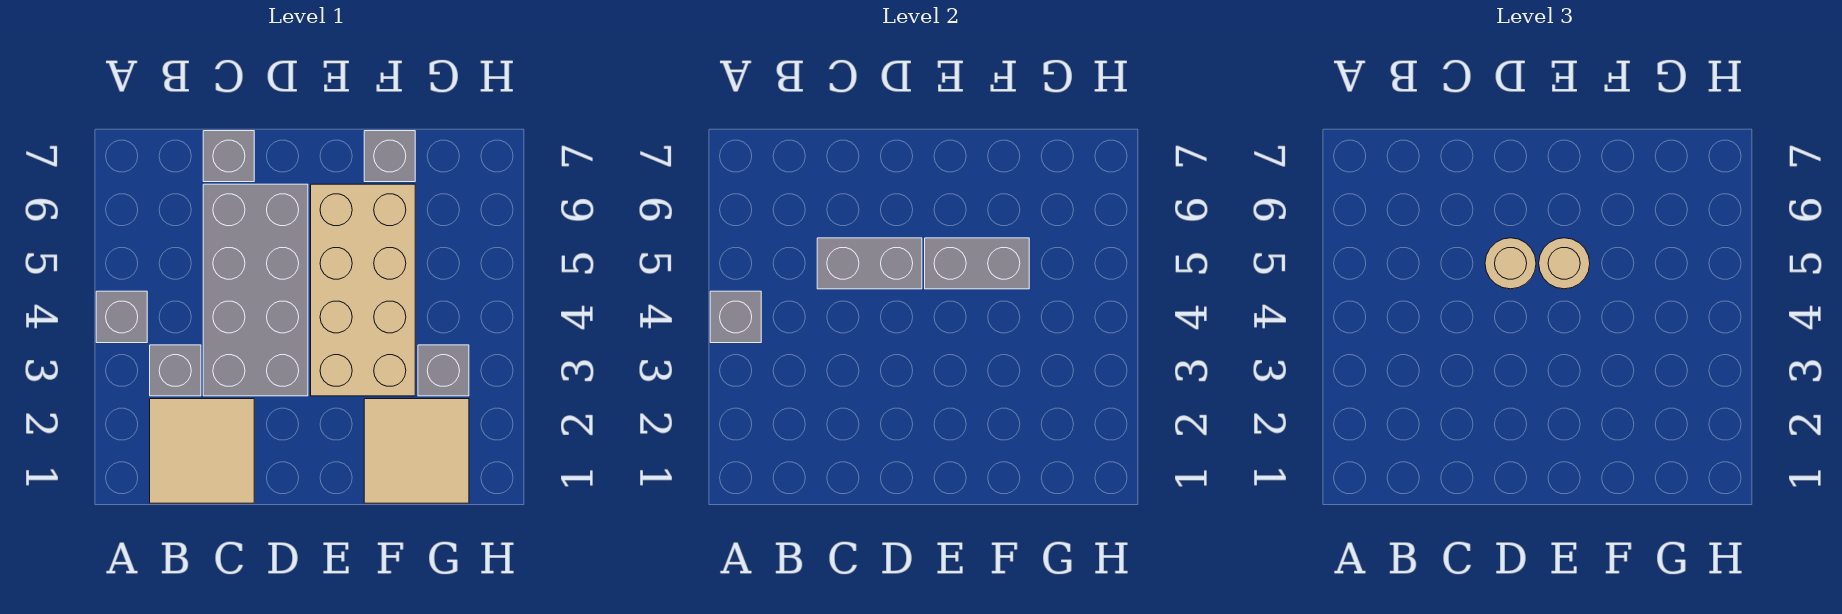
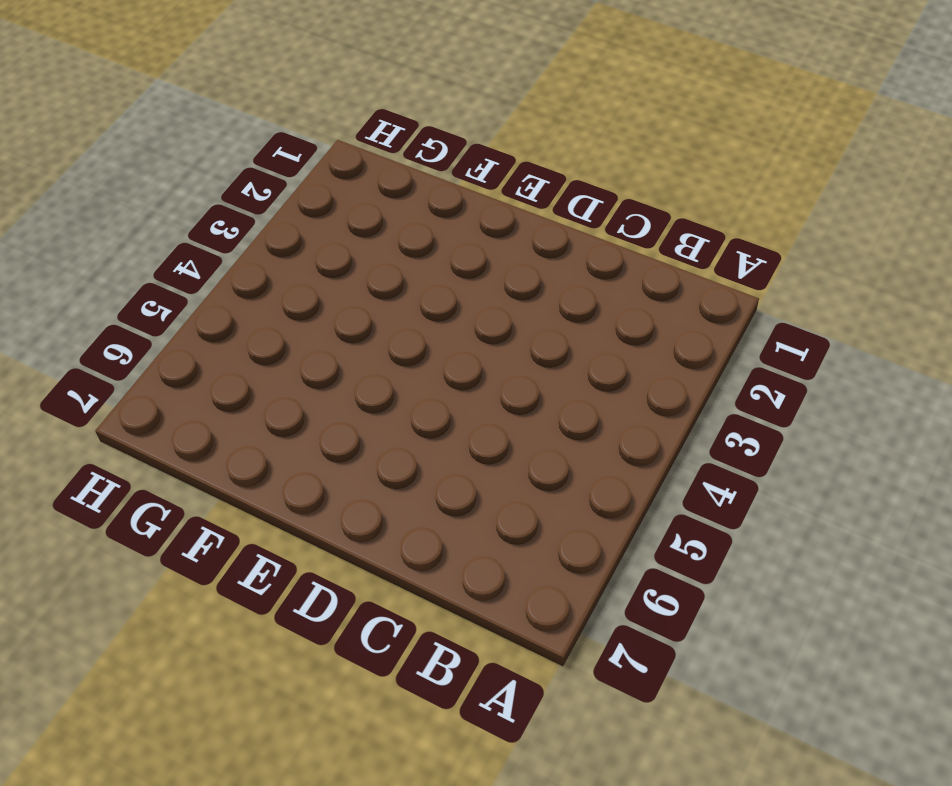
none -> grey brick A4 level 1
none -> tan tile B1:C2 level 1
none -> grey brick B3 level 1

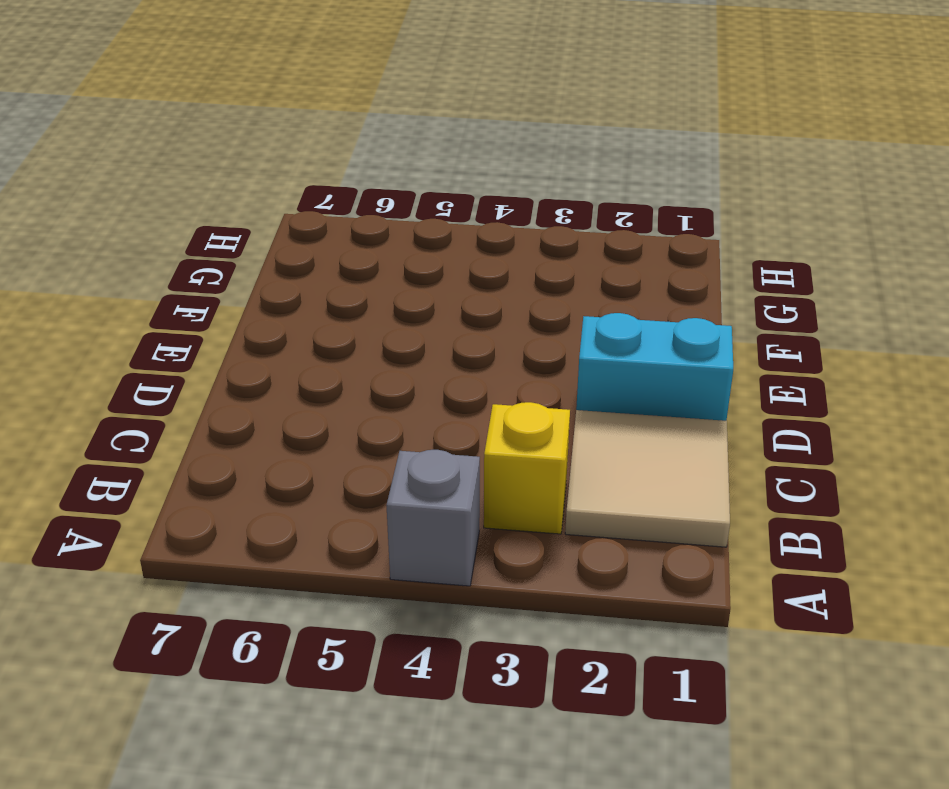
yellow brick B3 level 1 -> grey brick B3 level 1
cyan brick D1:D2 level 1 -> none
none -> grey brick C3:D6 level 1
none -> grey brick C7 level 1
none -> tan brick E3:F6 level 1

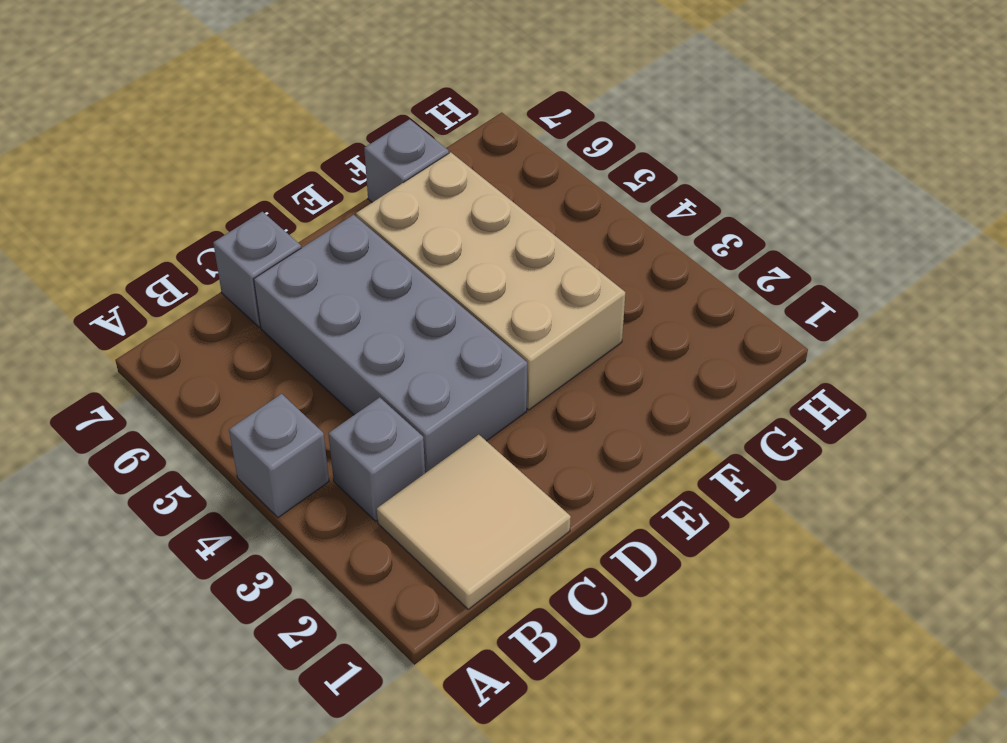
none -> tan tile F1:G2 level 1
none -> grey brick G3 level 1
none -> grey brick A4 level 2

